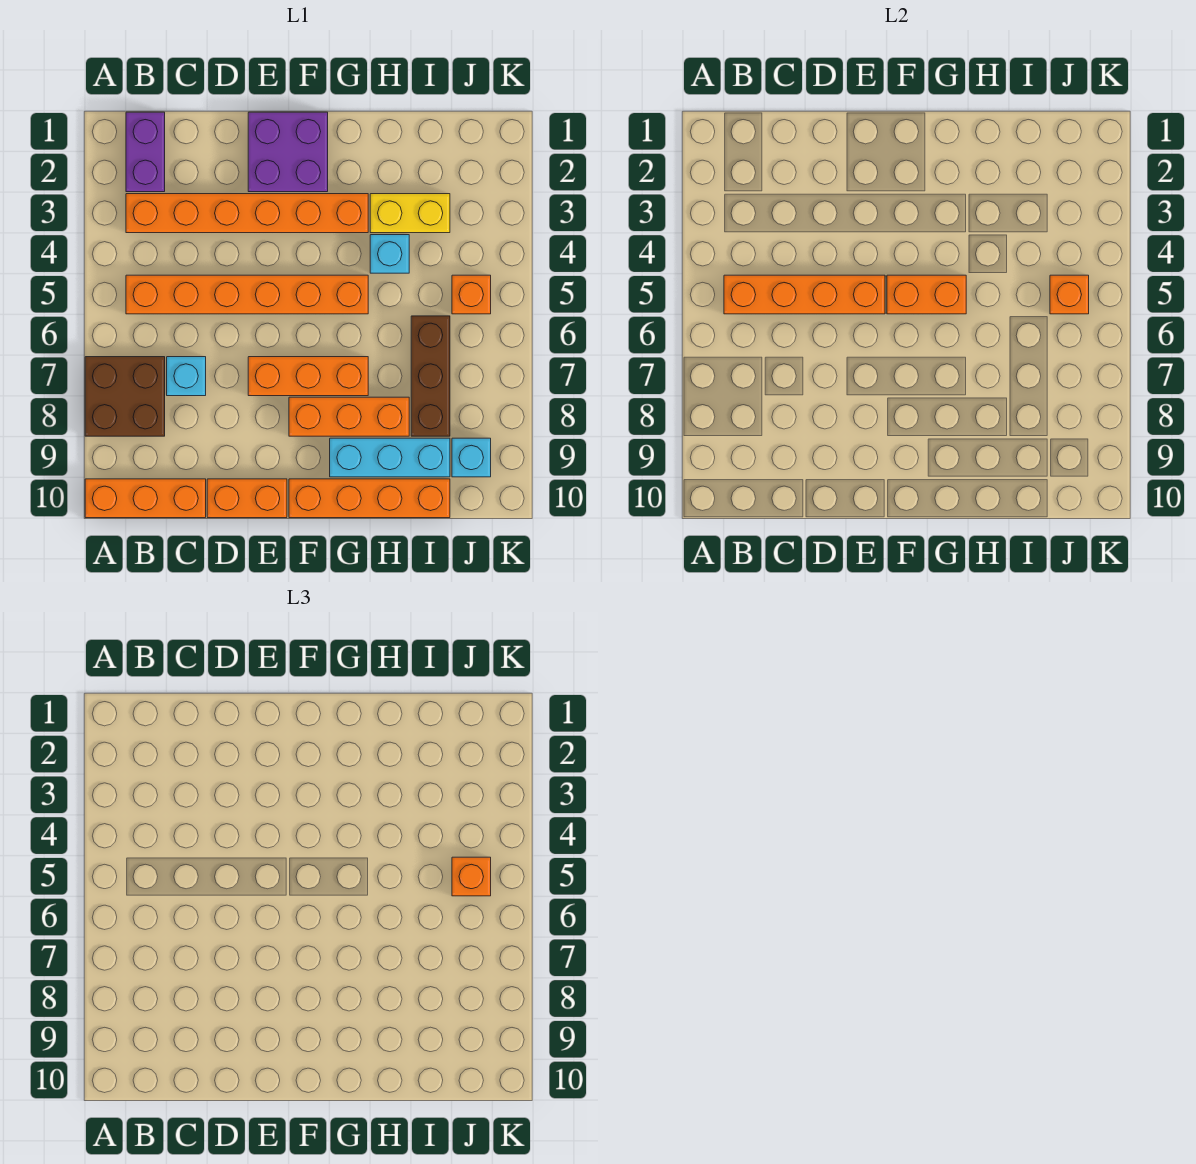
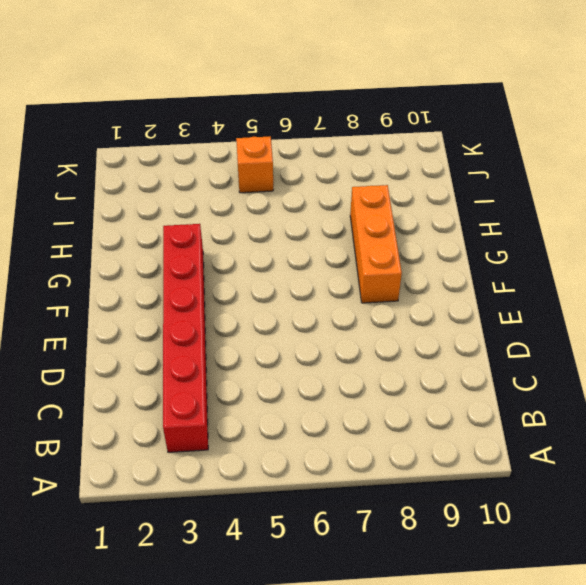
red brick B3:G3 level 1 -> orange brick B3:G3 level 1
none -> brown brick A7:B8 level 1
none -> orange brick A10:C10 level 1
none -> purple brick B1:B2 level 1

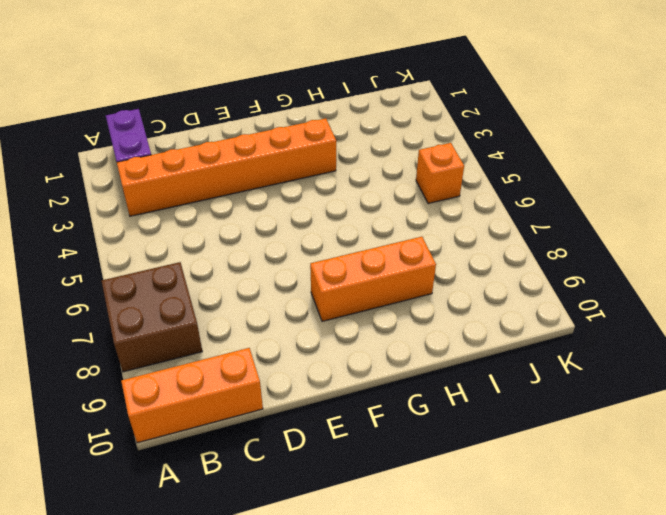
none -> orange brick B5:G5 level 1
none -> cyan brick C7 level 1
none -> orange brick D10:E10 level 1

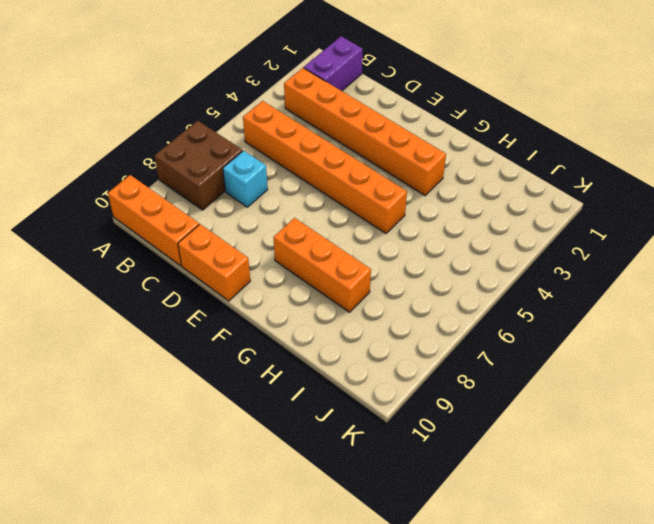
none -> purple brick E1:F2 level 1
none -> orange brick E7:G7 level 1
none -> orange brick F10:I10 level 1

